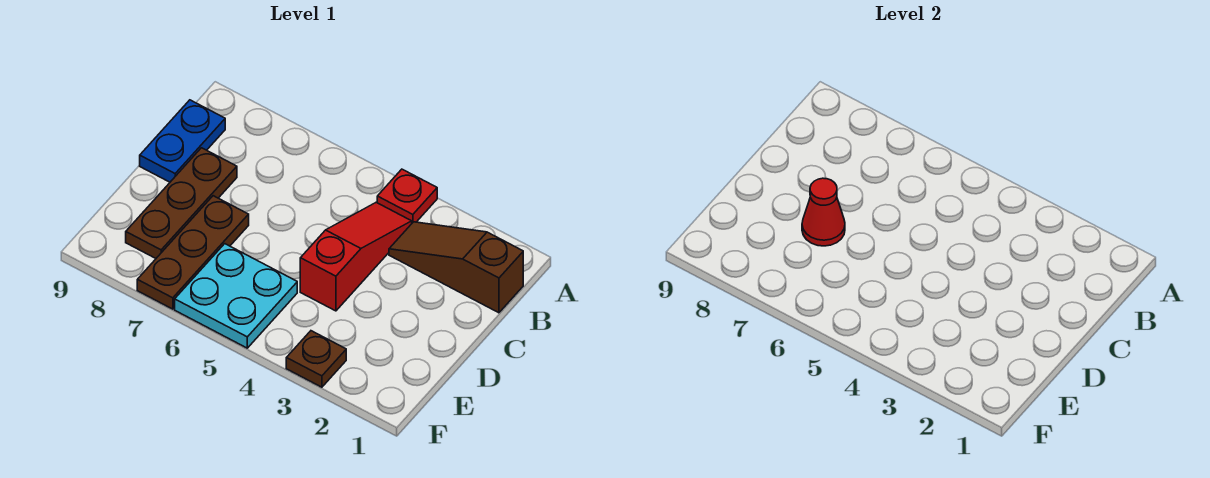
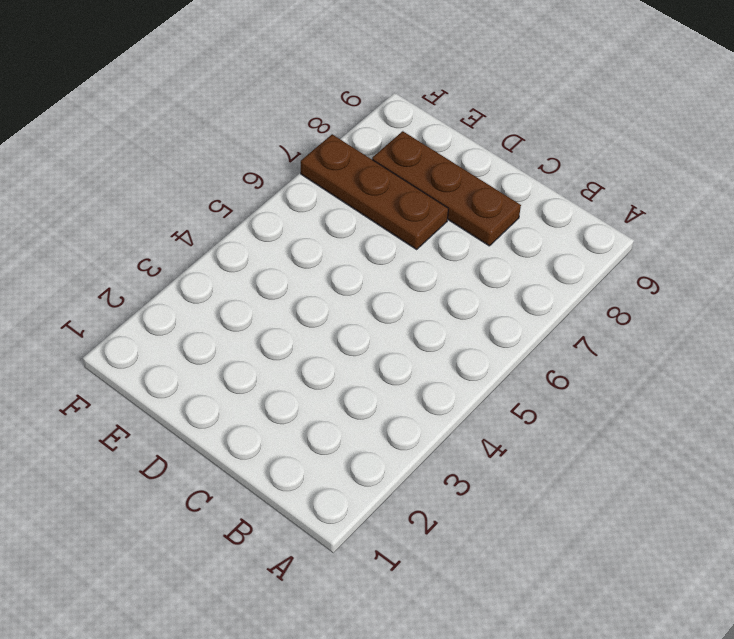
none -> red plate A4 level 1
none -> brown slope B1:B3 level 1 top 1

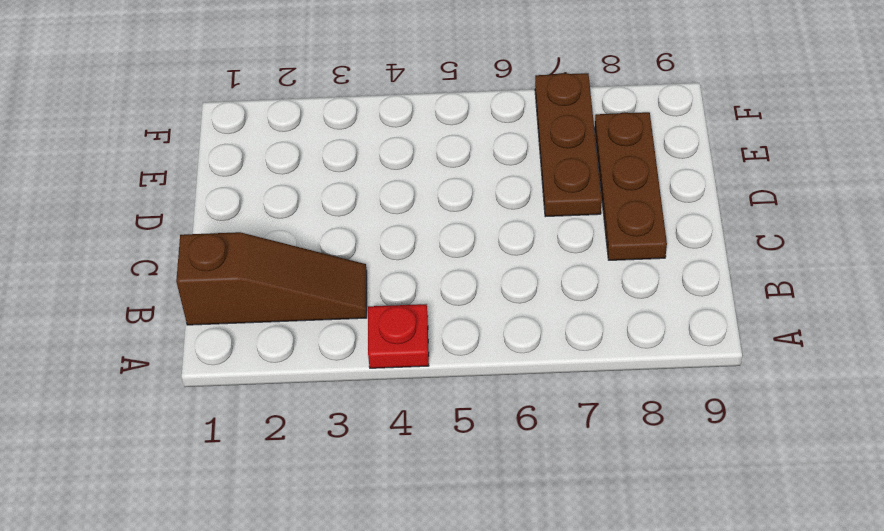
none -> red slope B4:D4 level 1 top D
none -> blue plate B9:C9 level 1

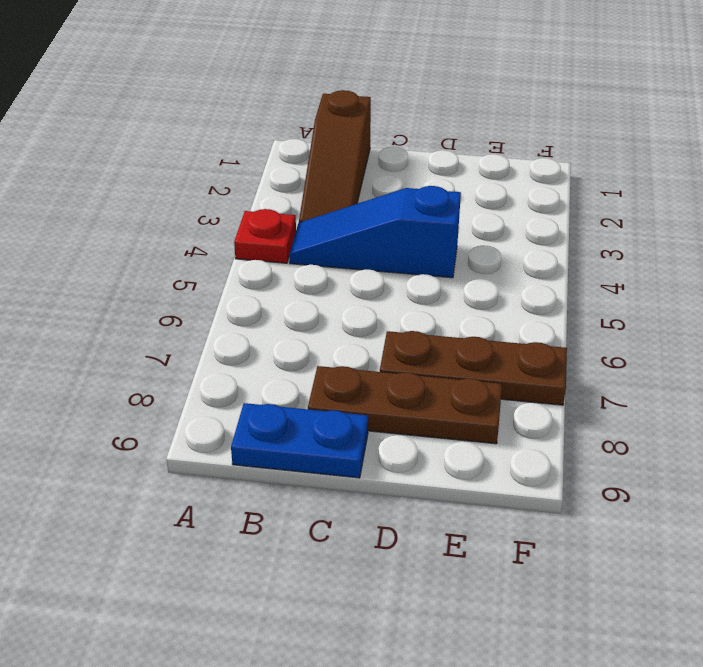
blue slope B4:D4 level 1 top D -> red slope B4:D4 level 1 top D
none -> cyan plate E5:F6 level 1
none -> brown plate F3 level 1

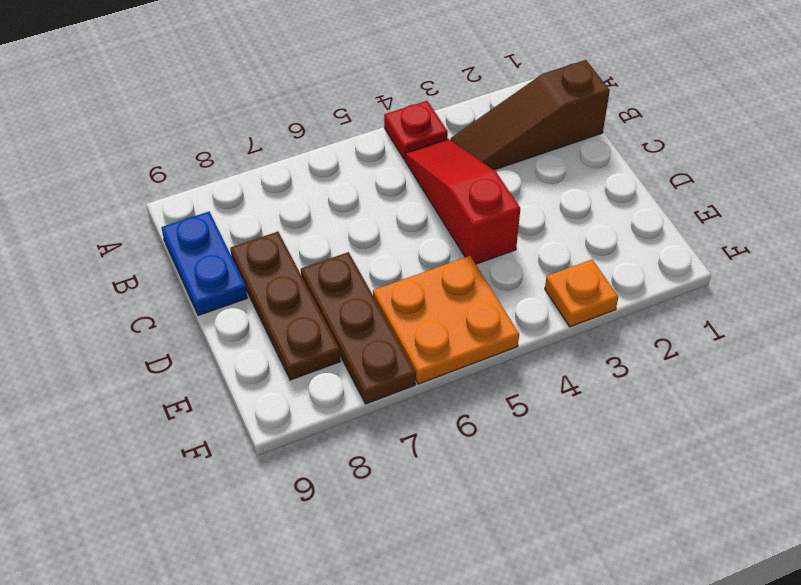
orange plate E5:F6 level 1 -> cyan plate E5:F6 level 1
orange plate F3 level 1 -> brown plate F3 level 1
none -> red cone D7 level 2

